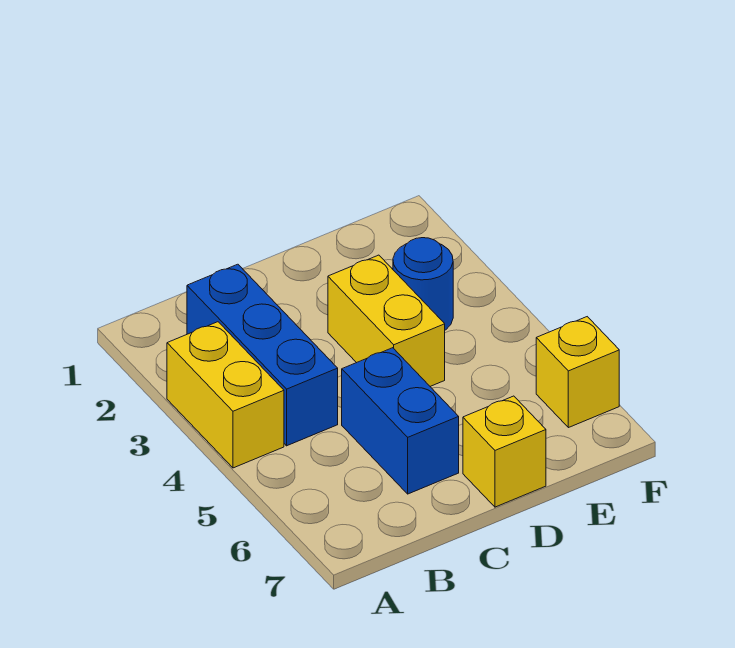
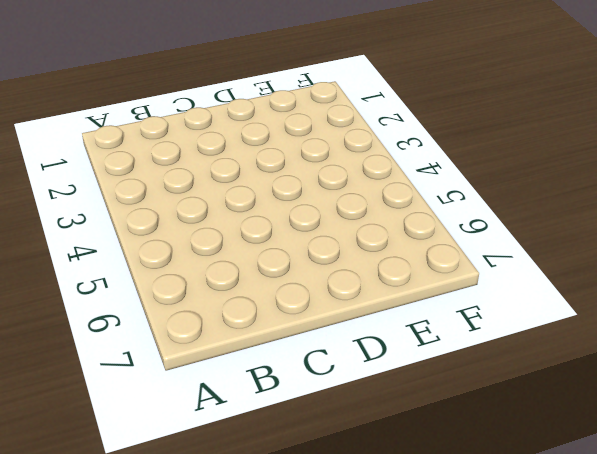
none -> yellow brick A3:A4 level 1
none -> blue brick B2:B4 level 1

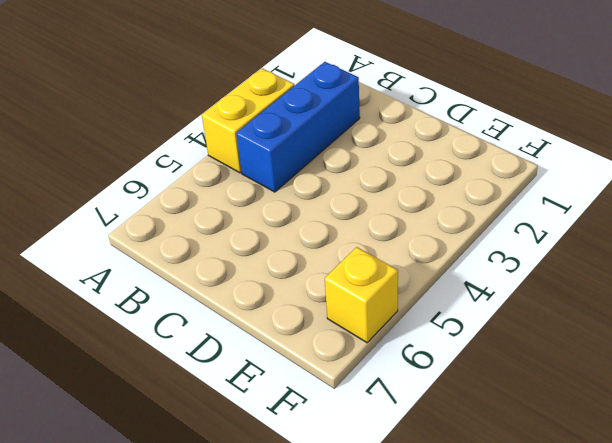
none -> blue brick C5:C6 level 1
none -> yellow brick D3:D4 level 1

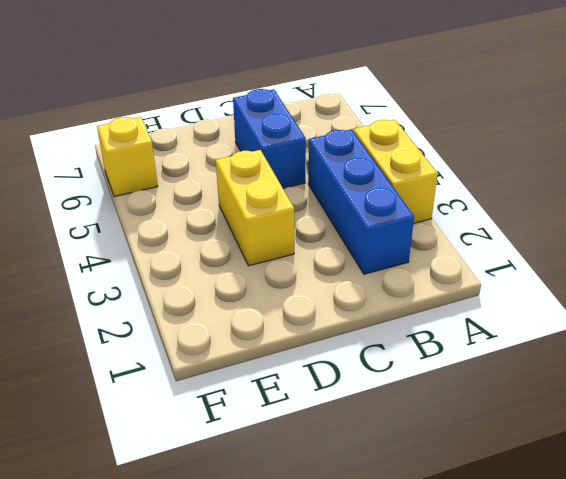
none -> yellow brick D7 level 1
none -> blue round brick E3 level 1

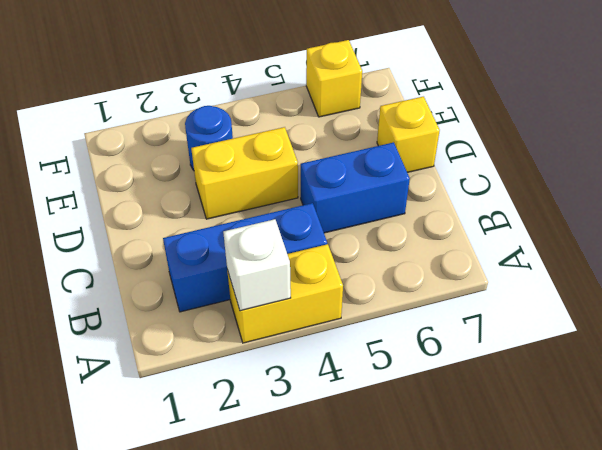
white brick A3 level 2 -> none

